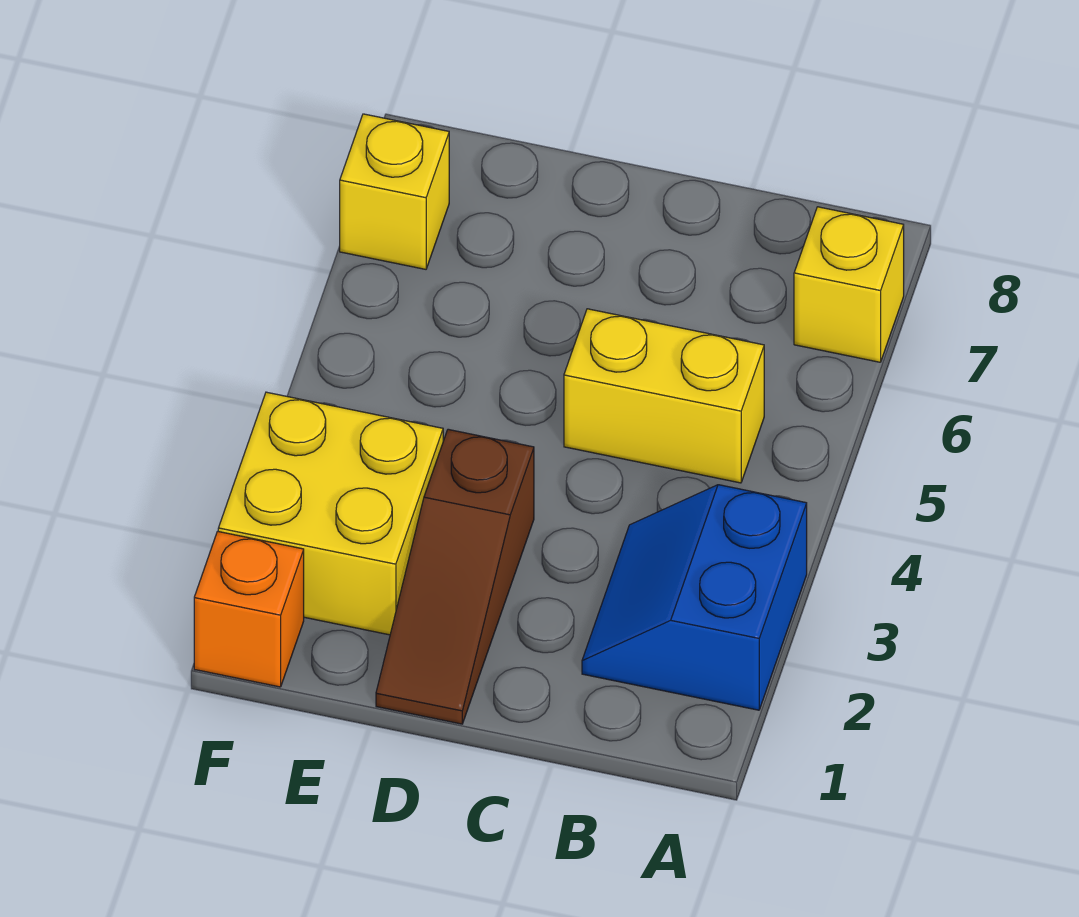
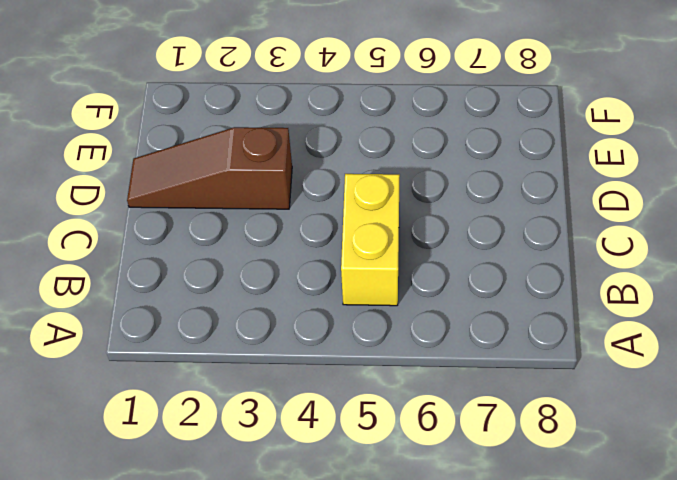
none -> blue slope A2:B3 level 1 top A
none -> yellow brick A7 level 1

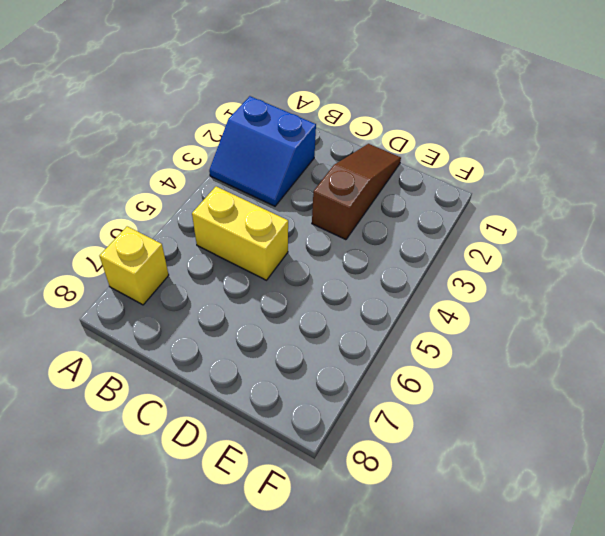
blue slope A2:B3 level 1 top 2 -> blue slope A2:B3 level 1 top A
none -> yellow brick E2:F3 level 1
none -> orange brick F1 level 1

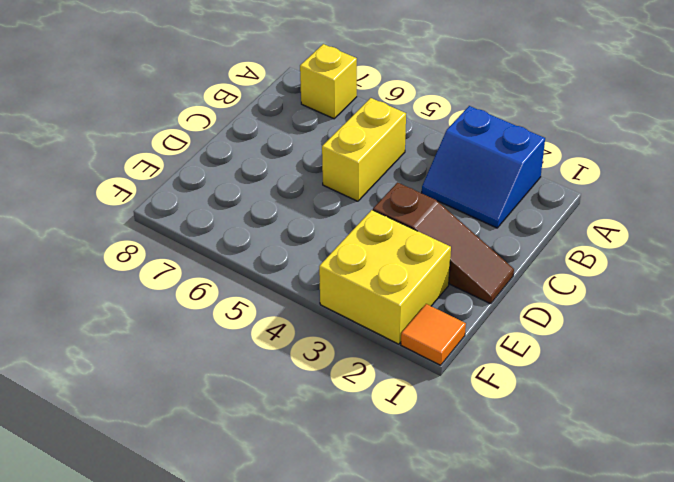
orange tile F1 level 1 -> orange brick F1 level 1
none -> yellow brick F7 level 1

